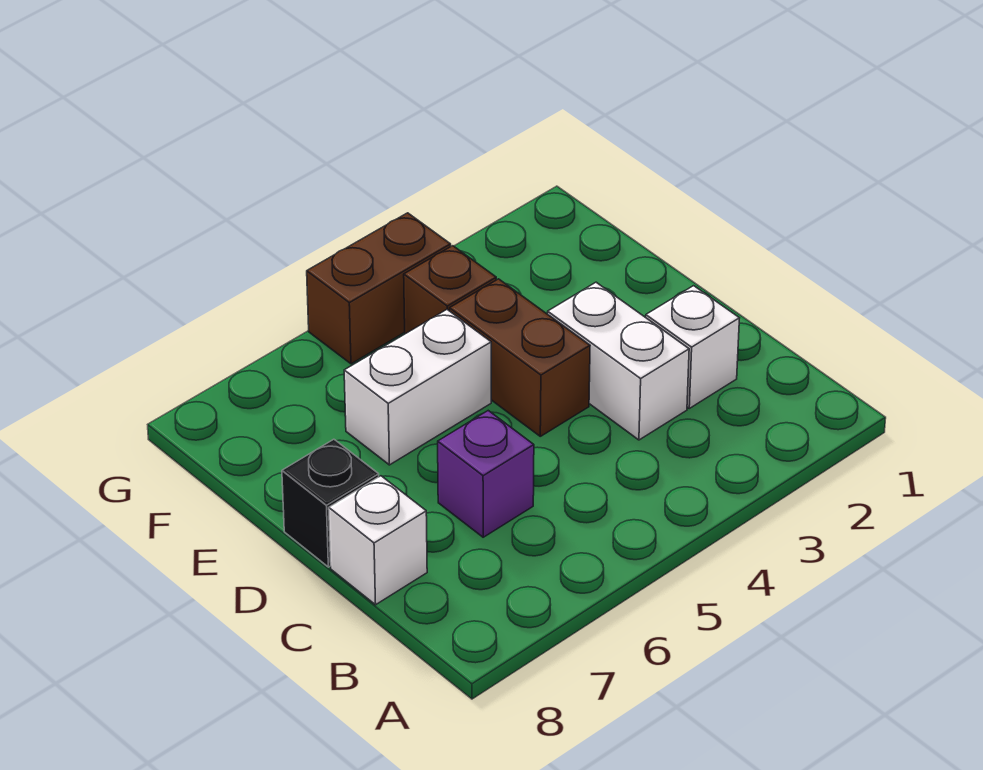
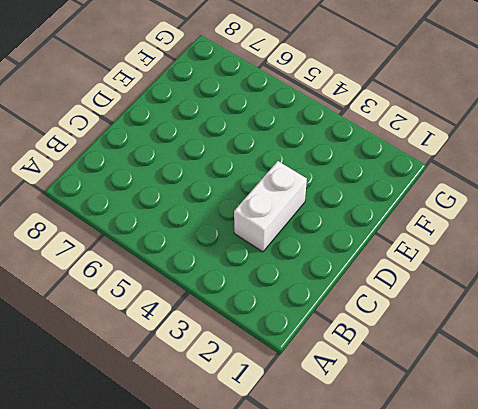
none -> white brick C2 level 1
none -> purple brick C6 level 1

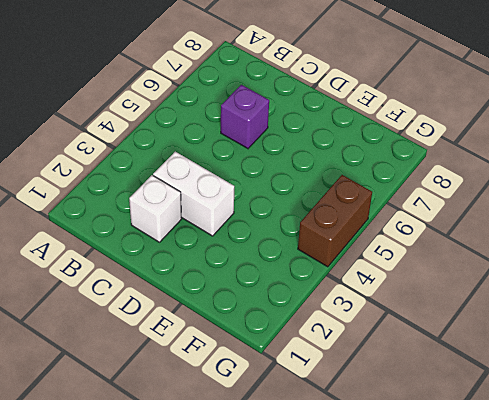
none -> white brick C8 level 1
none -> brown brick D4:E4 level 1

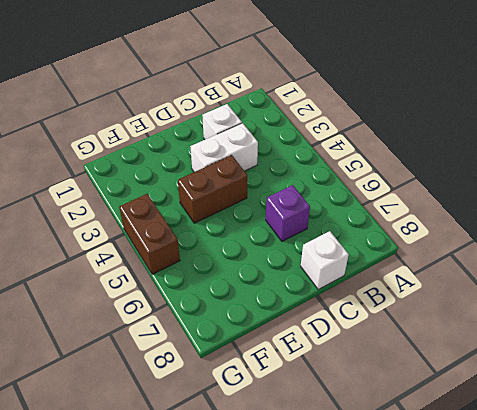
none -> black brick D8 level 1
none -> white brick E5:E6 level 1

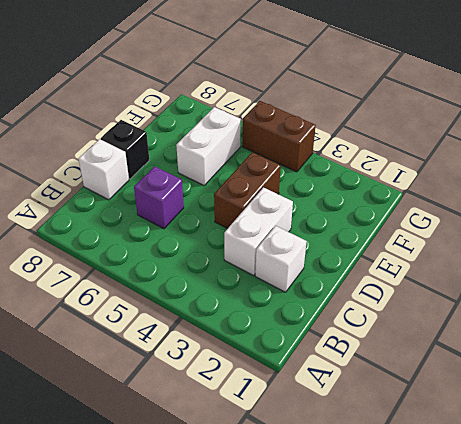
white brick E6:F6 level 1 -> white brick E5:E6 level 1
none -> brown brick F4 level 1

